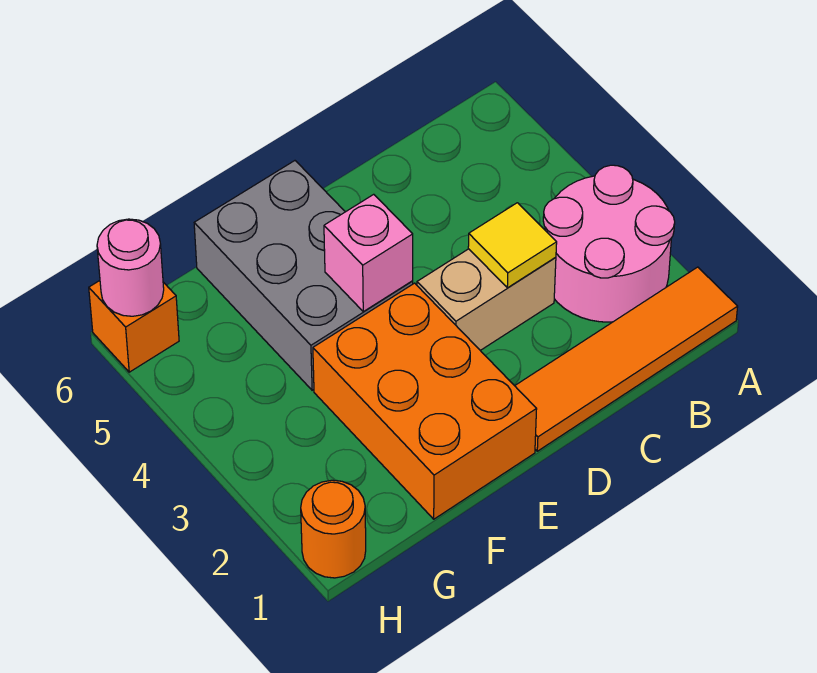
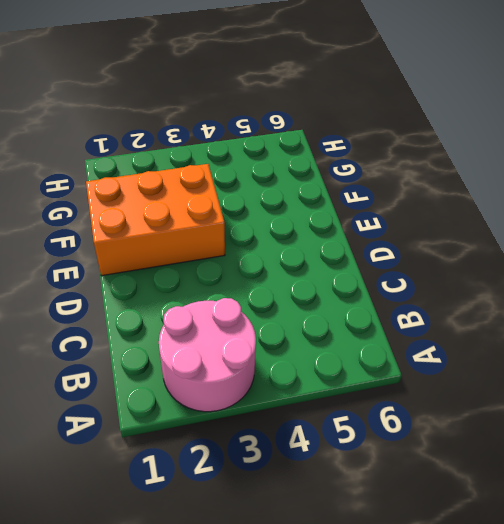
none -> orange tile A1:D1 level 1
none -> tan brick C3:D3 level 1

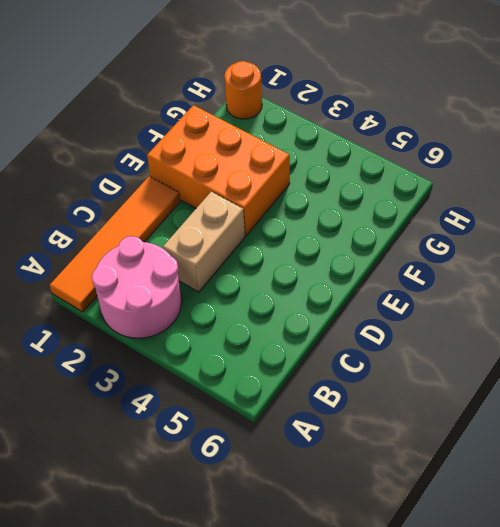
none -> grey brick E4:F6 level 1
none -> orange brick H6 level 1

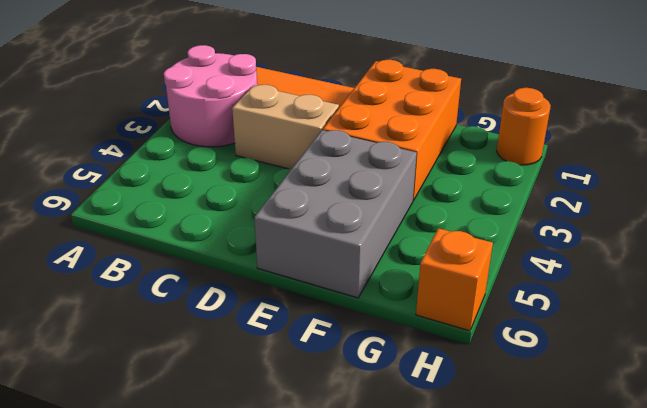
none -> yellow tile C3 level 2
none -> pink brick E4 level 2

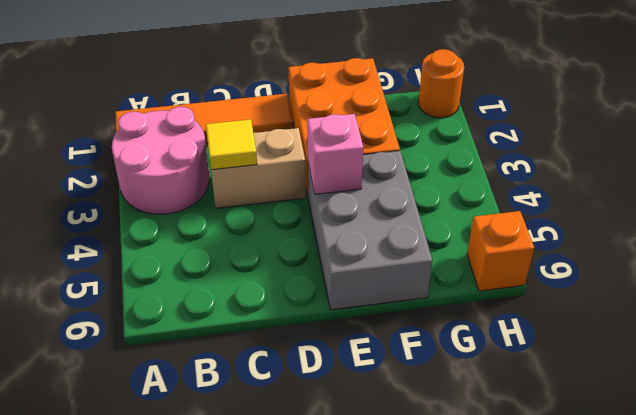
none -> pink round brick H6 level 2

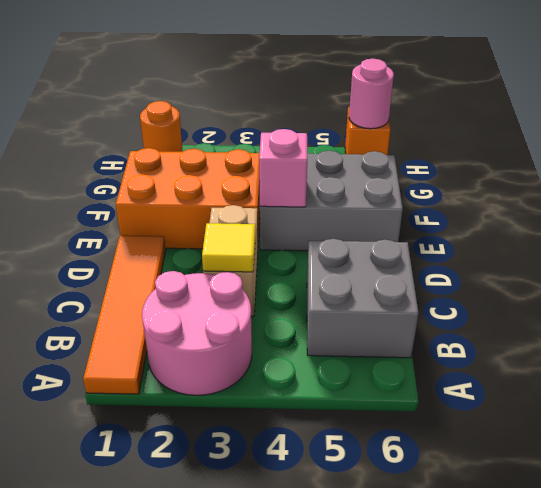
grey brick B5:C6 level 1 -> none

